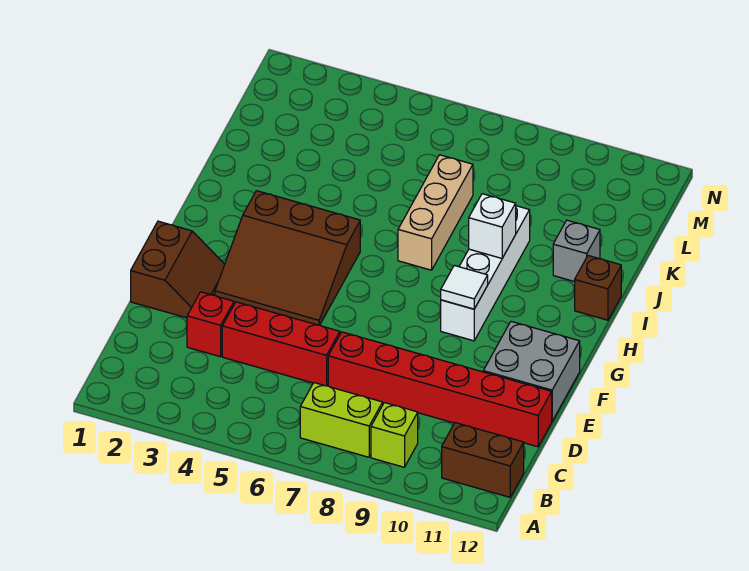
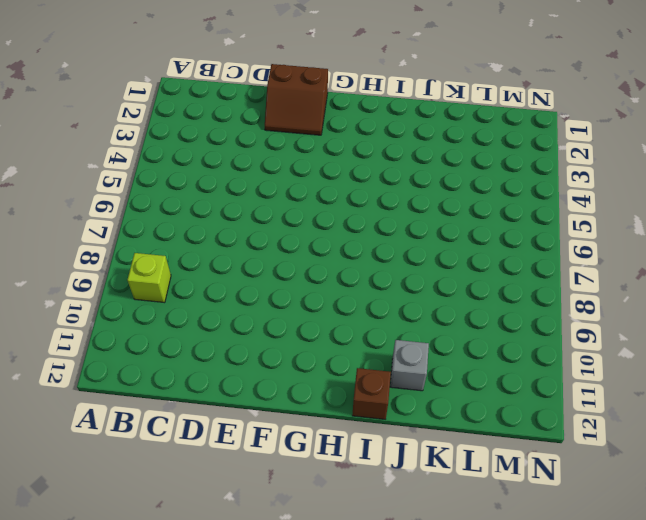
none -> lime brick B7:B8 level 1
none -> brown brick B11:B12 level 1
none -> red brick D3 level 1

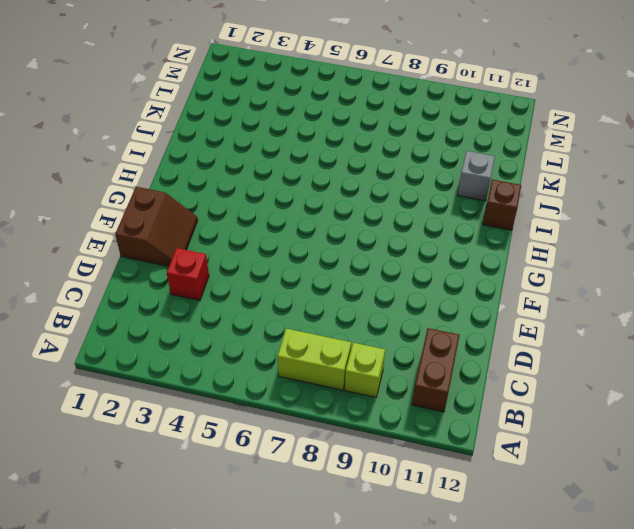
brown brick B11:C11 level 1 -> brown brick B11:B12 level 1
none -> red brick D4:D6 level 1
none -> red brick D7:D12 level 1
none -> grey brick E11:F12 level 1

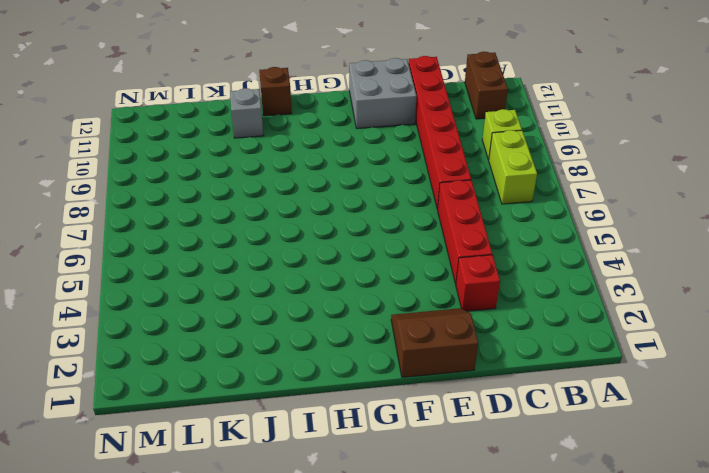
none -> brown slope F3:H5 level 1 top H
none -> white brick G9:J9 level 1
none -> tan brick I7:K7 level 1

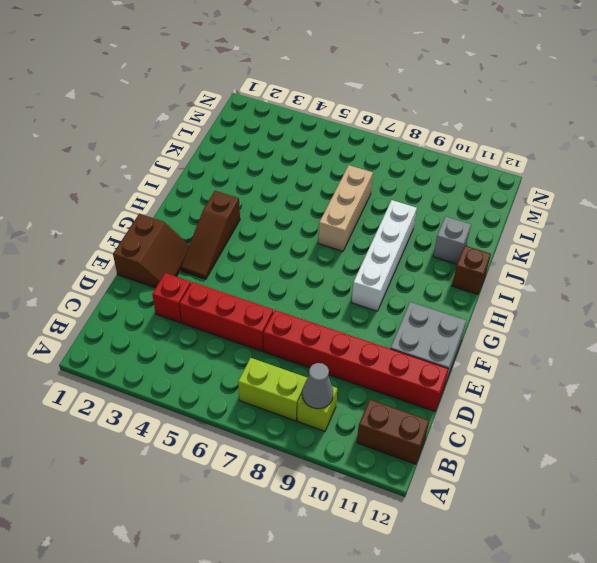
grey cone B9 level 2 -> none
brown slope F3:H3 level 1 top H -> brown slope F3:H5 level 1 top H
none -> white tile G9 level 2
none -> white brick I9 level 2

